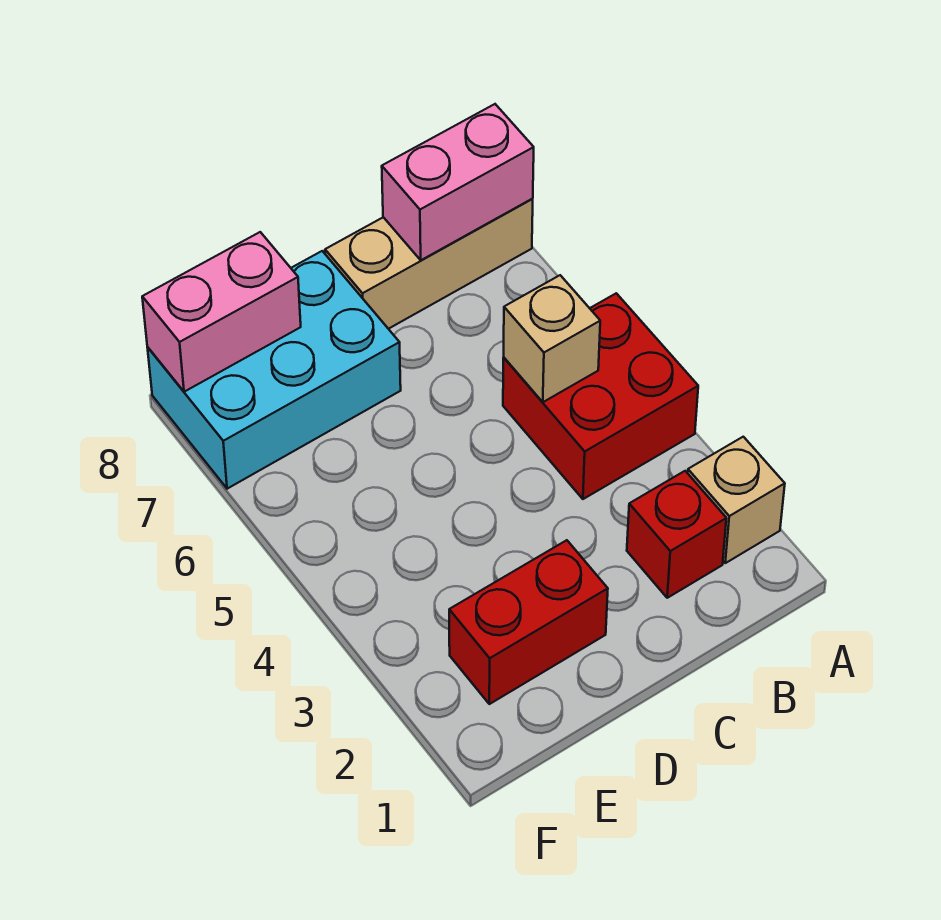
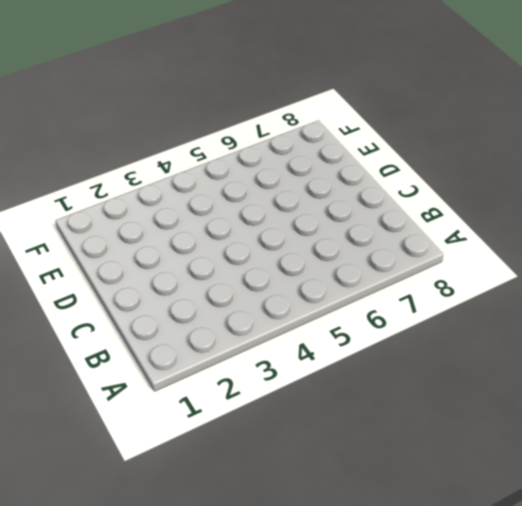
none -> tan brick A2 level 1
none -> red brick A4:B5 level 1

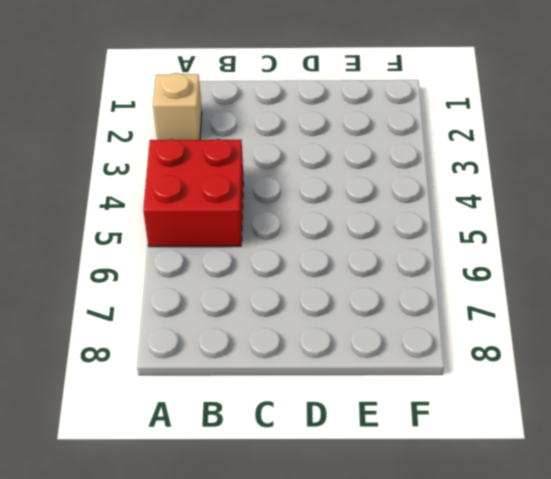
none -> tan brick A8:C8 level 1
none -> red brick B2 level 1

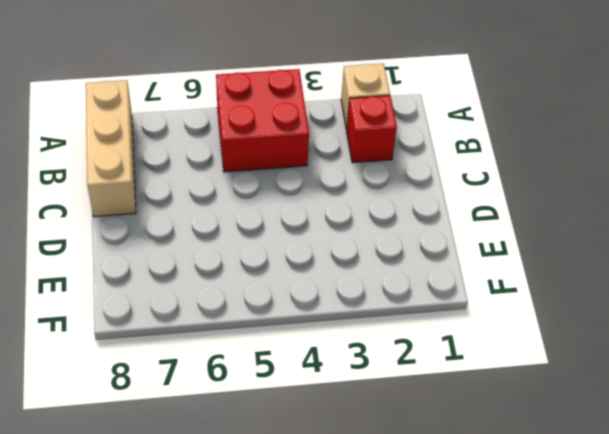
none -> red brick D2:E2 level 1
none -> cyan brick D7:F8 level 1

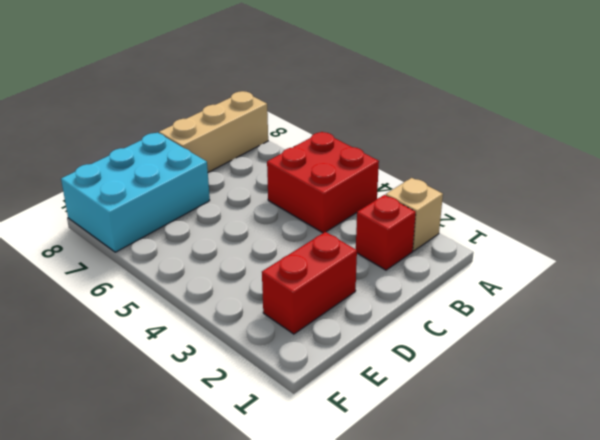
none -> pink brick A8:B8 level 2
none -> tan brick B5 level 2

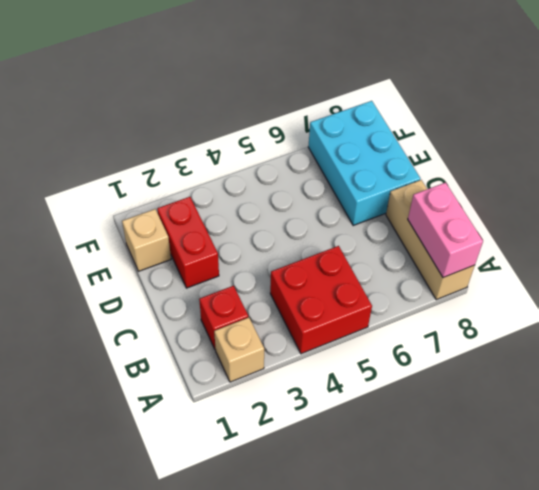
tan brick E1 level 1 -> tan brick B5 level 2
none -> pink brick E8:F8 level 2

